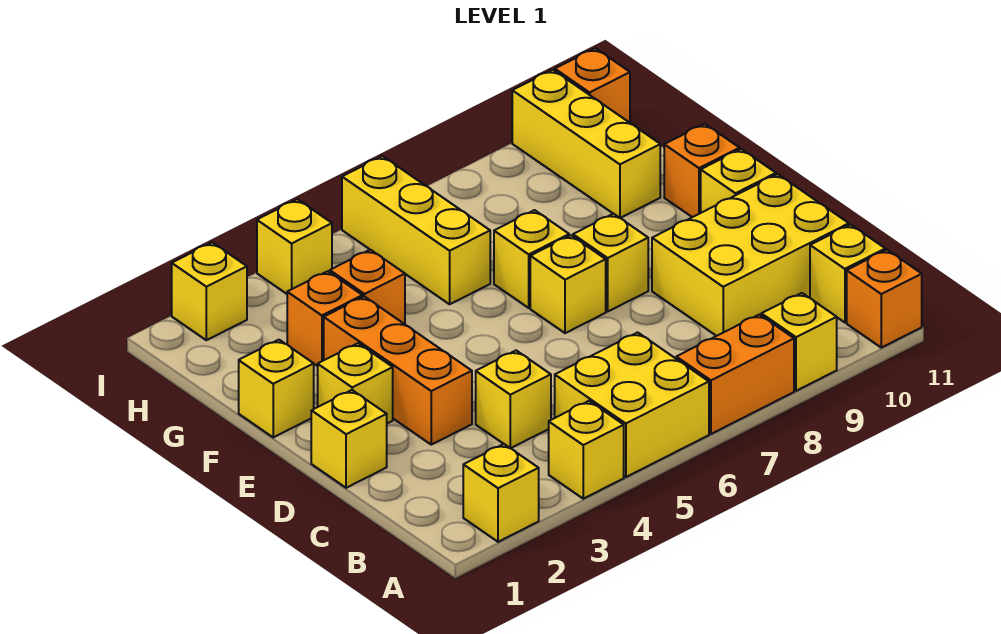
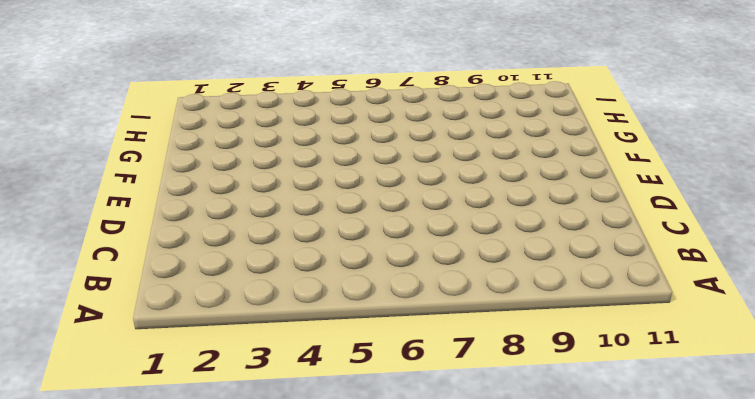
none -> yellow brick A2 level 1
none -> yellow brick A4 level 1
none -> yellow brick A5:B6 level 1

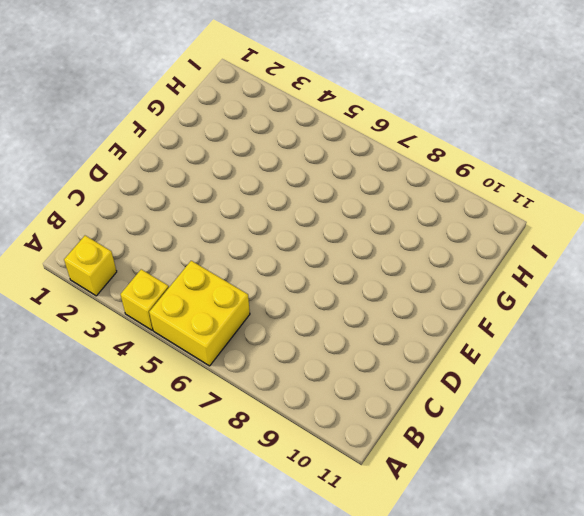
none -> orange brick A7:A8 level 1
none -> yellow brick A9 level 1
none -> orange brick A11 level 1

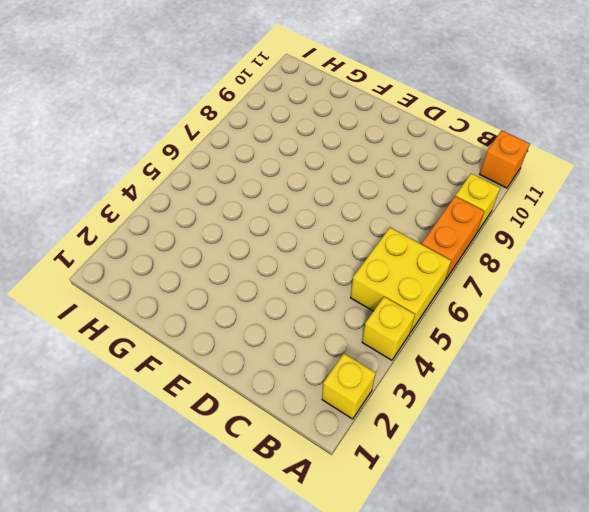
none -> yellow brick B11 level 1
none -> yellow brick C4 level 1
none -> yellow brick C9:D11 level 1

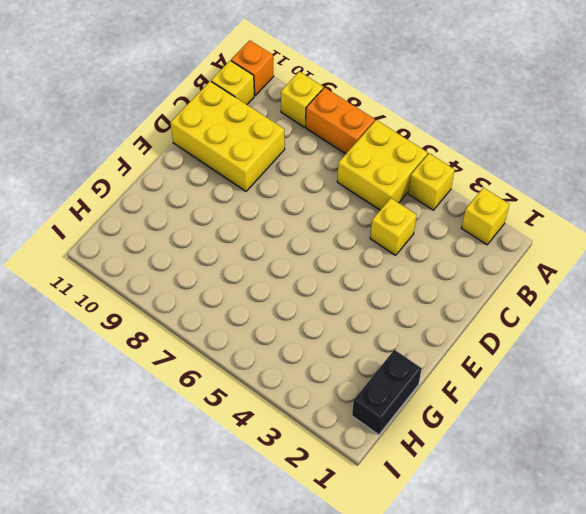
black brick G1:H1 level 1 -> none
none -> yellow brick D1 level 1
none -> orange brick D3:F3 level 1
none -> yellow brick E2 level 1

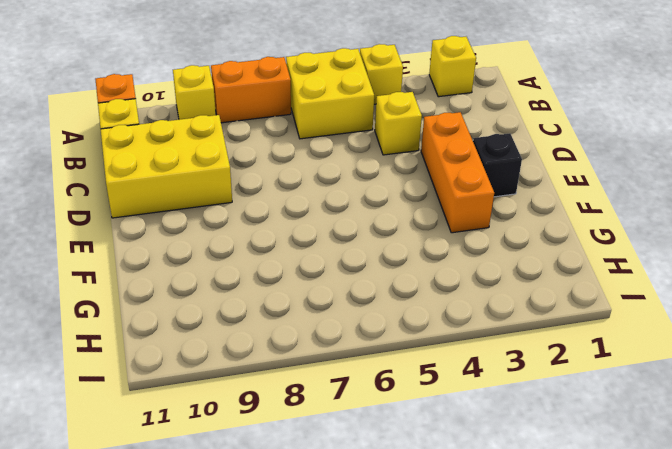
black brick E2 level 1 -> yellow brick E2 level 1
none -> yellow brick D1 level 1
none -> yellow brick E7 level 1
none -> yellow brick E8 level 1

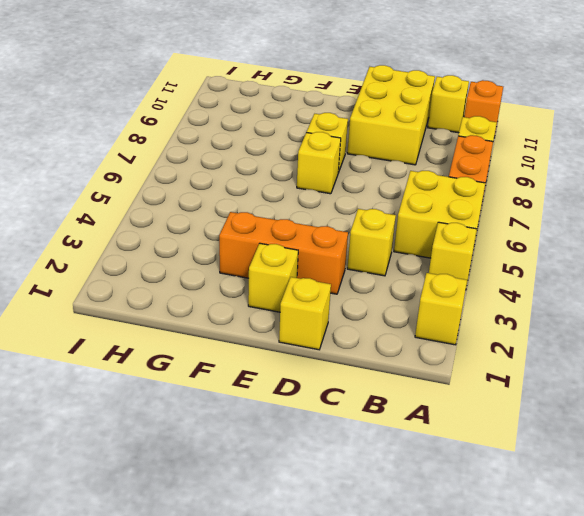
none -> yellow brick E11 level 1
none -> yellow brick F1 level 1
none -> yellow brick F7 level 1

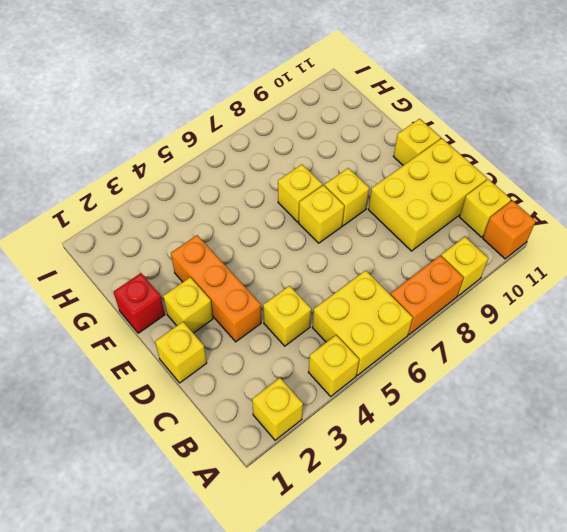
red brick F1 level 1 -> yellow brick F1 level 1
none -> orange brick F11 level 1
none -> orange brick G3 level 1
none -> orange brick G4 level 1

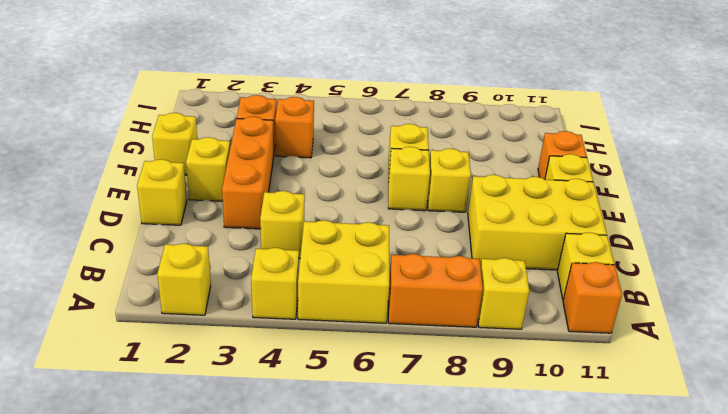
none -> yellow brick G6:I6 level 1
none -> yellow brick G10:I10 level 1
none -> yellow brick I2 level 1

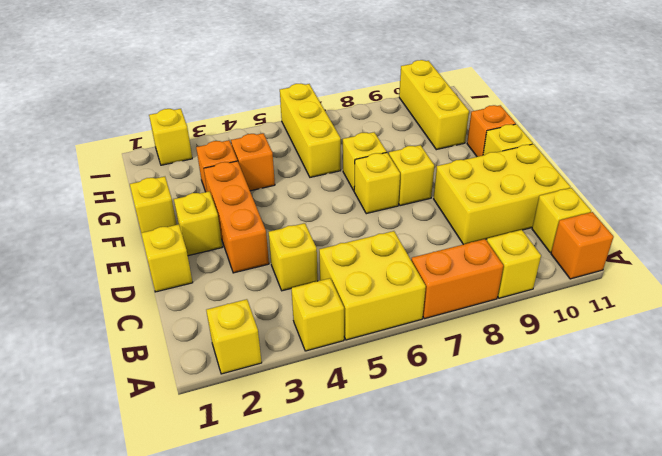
none -> yellow brick I4 level 1
none -> orange brick I11 level 1

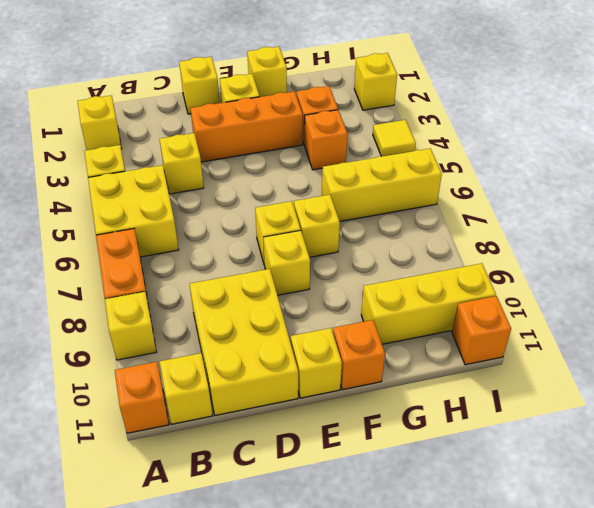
yellow tile I4 level 1 -> yellow brick I4 level 1

